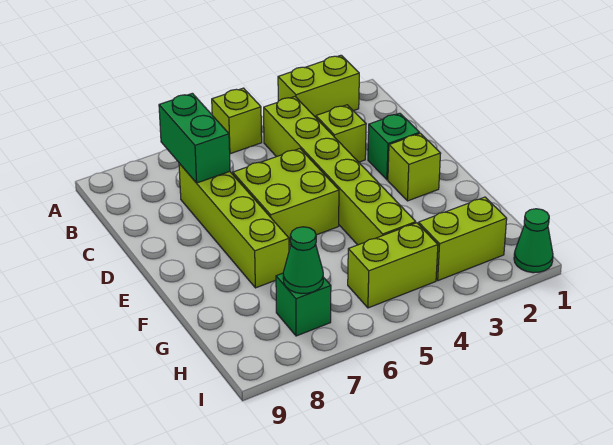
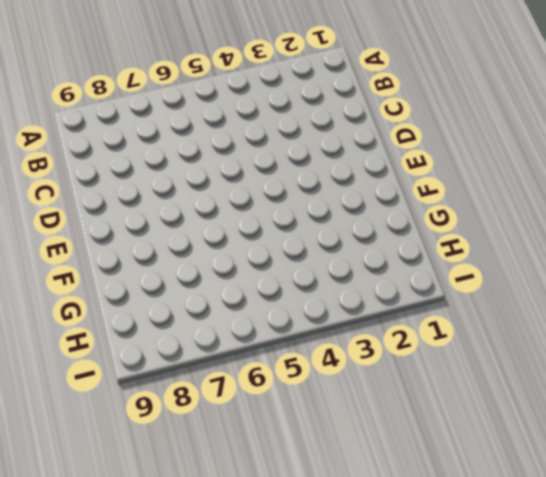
none -> lime brick A2:A3 level 1
none -> lime brick A5 level 1
none -> lime brick B4:G4 level 1

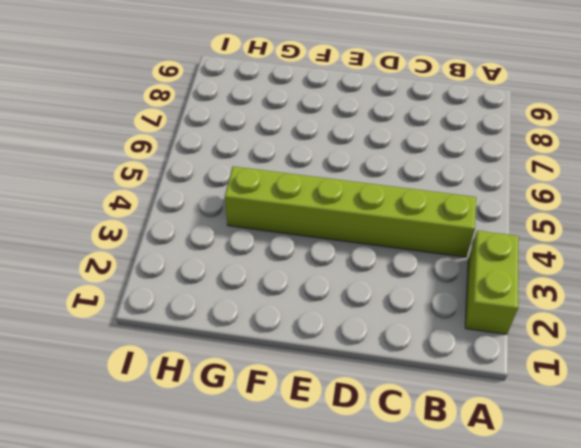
none -> lime brick A5 level 1
none -> lime brick C3 level 1
none -> lime brick C7:F7 level 1

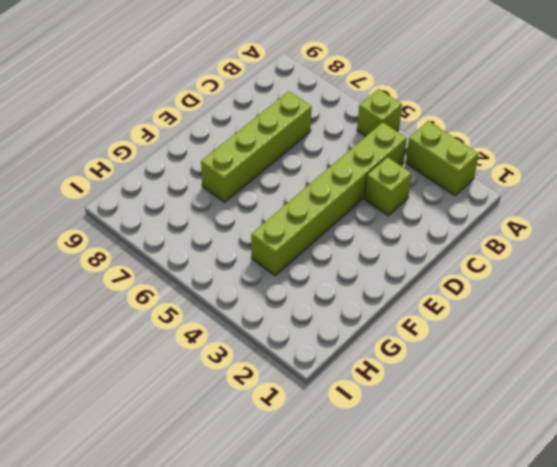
none -> green brick D2 level 1
none -> lime brick D5:E6 level 1
none -> lime brick E2 level 1

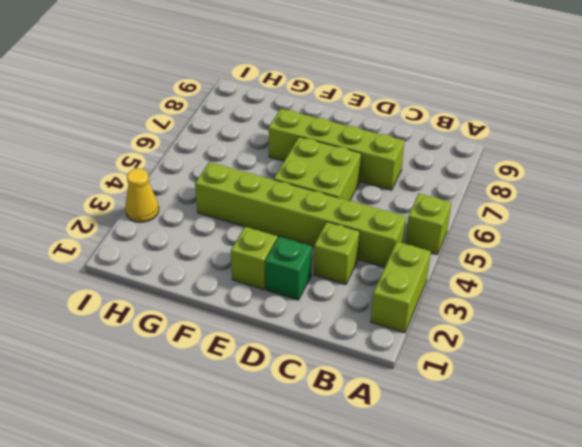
yellow cone I3 level 1 -> none
none -> lime brick H2:H3 level 1
none -> lime brick H4:H5 level 1
none -> green brick H7 level 1

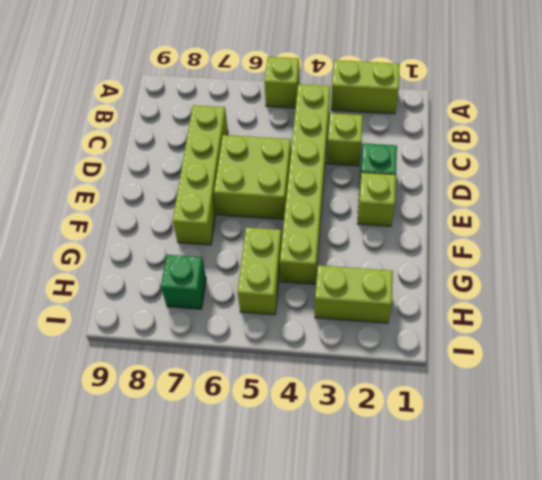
lime brick G5:H5 level 1 -> lime brick H4:H5 level 1
none -> green cone I1 level 1
none -> green brick B7:C7 level 2
none -> green cone H7 level 2

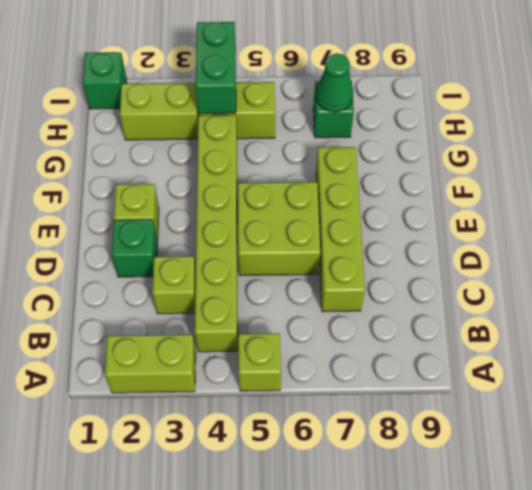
green brick H4:I4 level 2 -> green brick B7:C7 level 2
green brick I1 level 1 -> green cone I1 level 1

